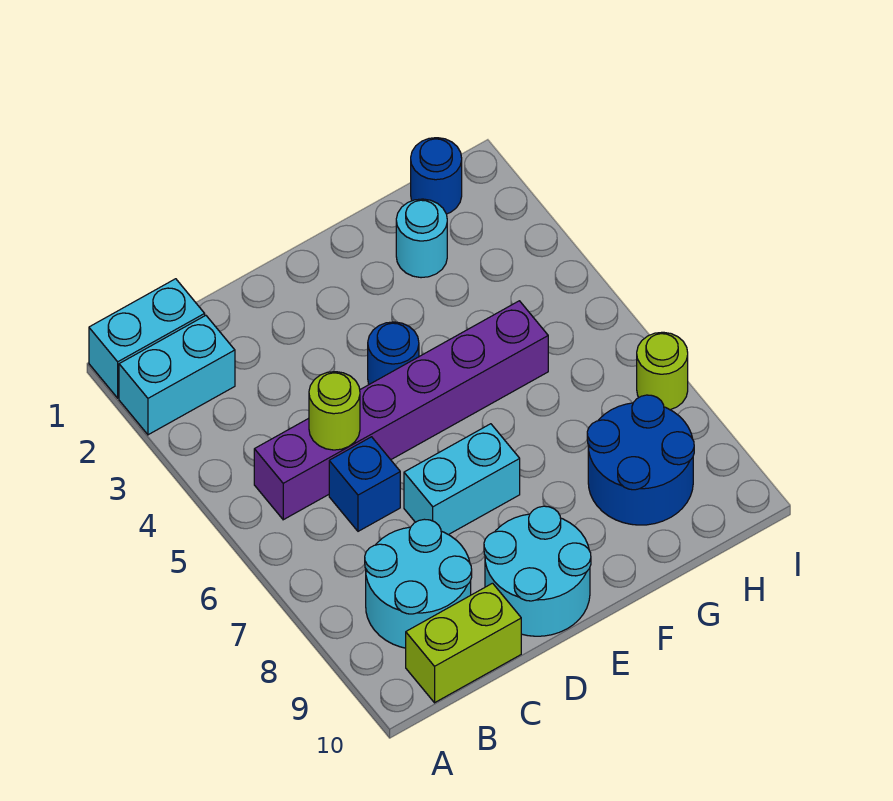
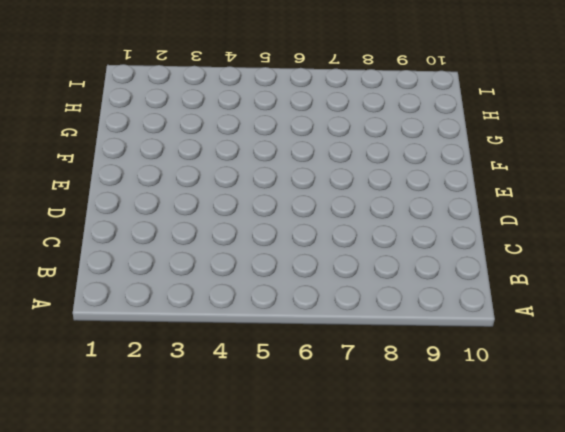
none -> cyan brick A1:B1 level 1
none -> cyan brick A2:B2 level 1
none -> purple brick B5:G5 level 1

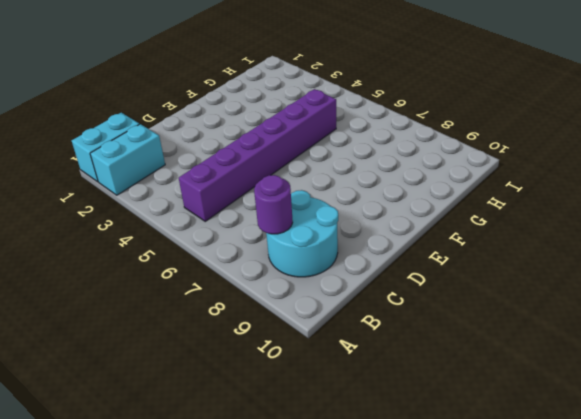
purple round brick B8 level 2 -> none
none -> lime brick B10:C10 level 1
none -> blue brick C6 level 1
none -> cyan brick D7:E7 level 1

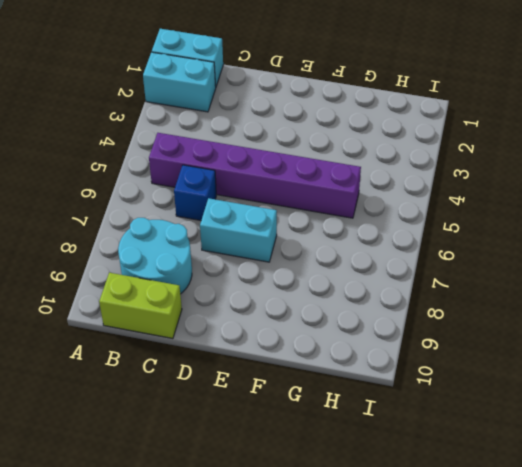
none -> cyan round brick D9:E10 level 1
none -> blue round brick E4 level 1
none -> cyan round brick G2 level 1

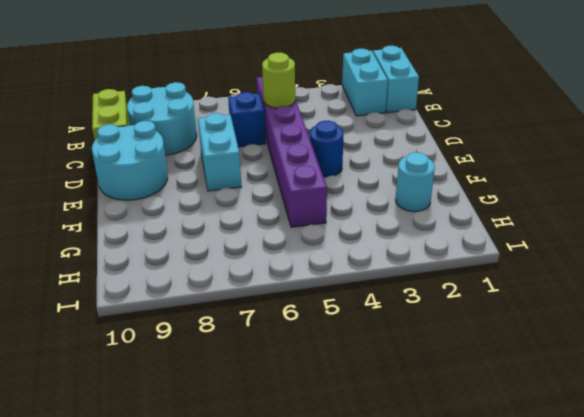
none -> blue round brick G8:H9 level 1
none -> blue round brick H1 level 1
none -> lime round brick I7 level 1

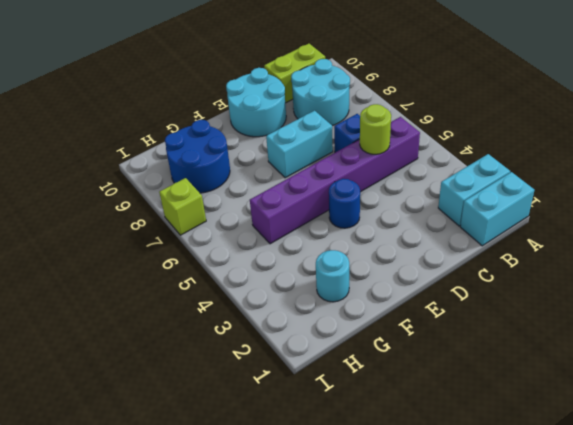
lime brick I7 level 1 -> lime round brick I7 level 1
none -> blue round brick H1 level 1

